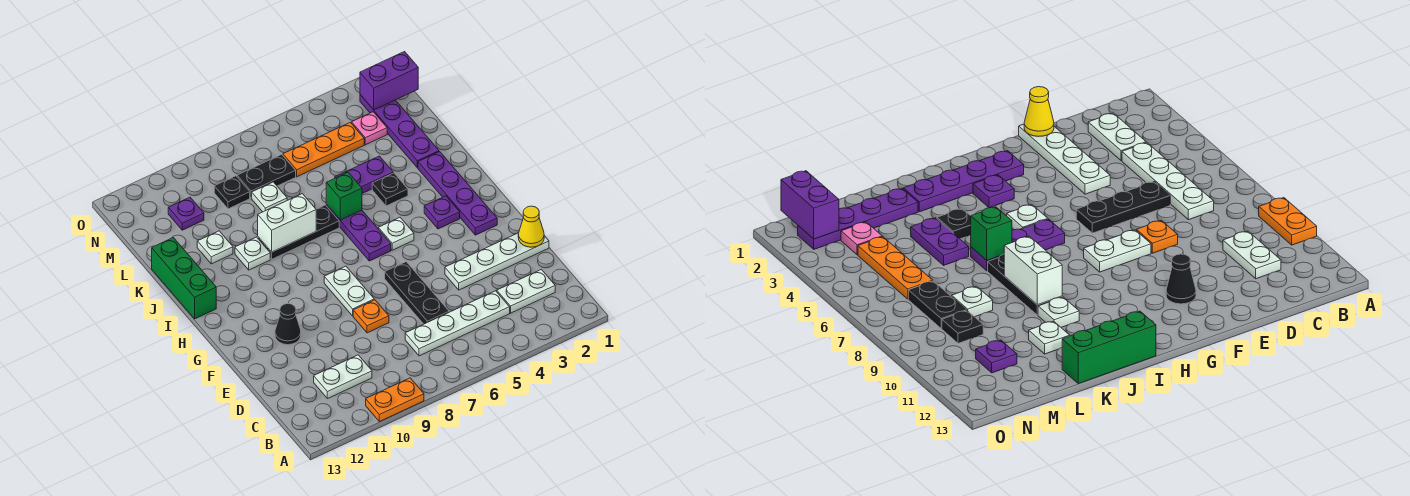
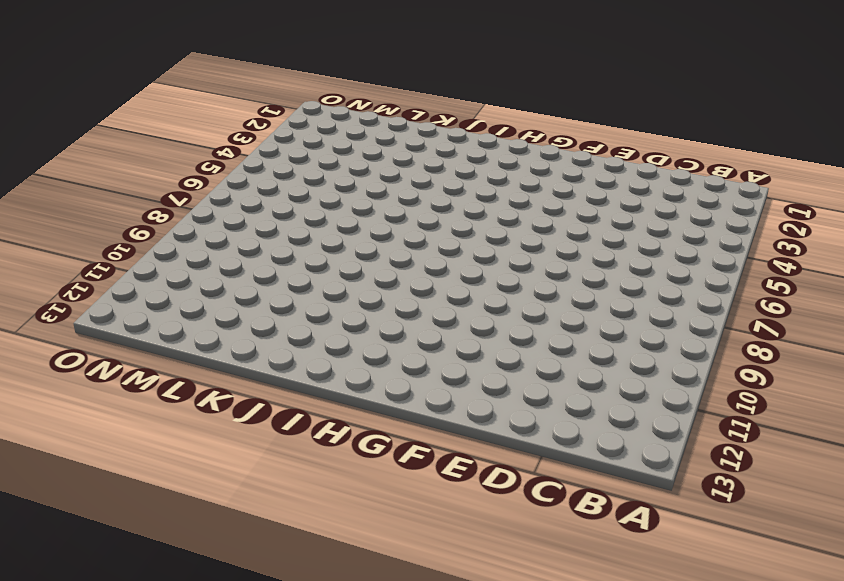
none -> orange plate A9:A10 level 1
none -> white plate C2:C3 level 1
none -> white plate C4:C7 level 1
none -> white plate C10:C11 level 1

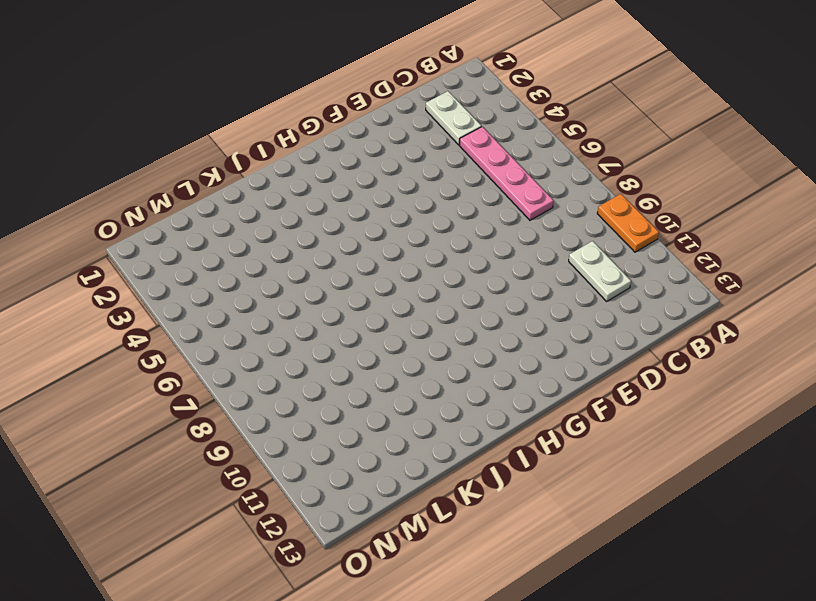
pink plate C4:C7 level 1 -> white plate C4:C7 level 1
none -> black plate D6:F6 level 1
none -> white plate E1:E4 level 1
none -> orange plate E8 level 1
none -> white plate F8:G8 level 1

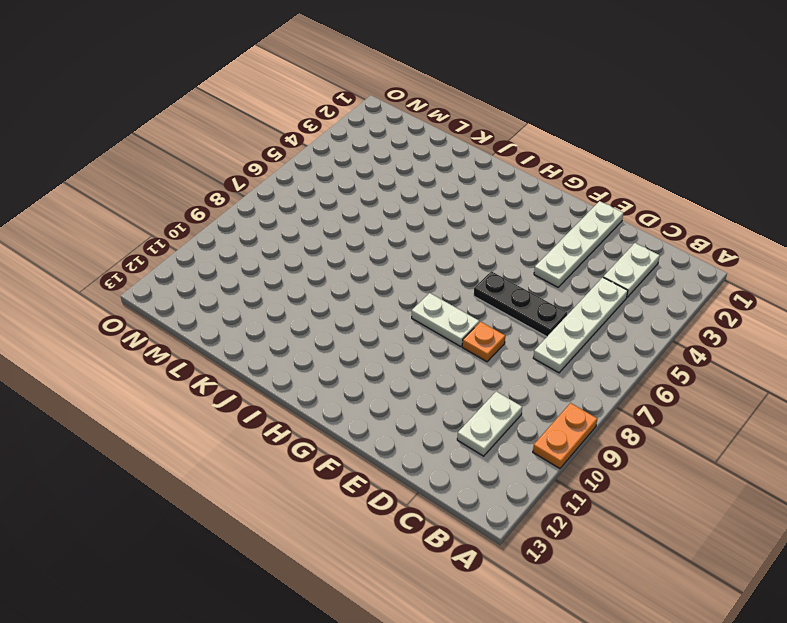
none -> black cone F11 level 1
none -> purple plate G2:J2 level 1
none -> purple plate H3 level 1
none -> white plate H5 level 1

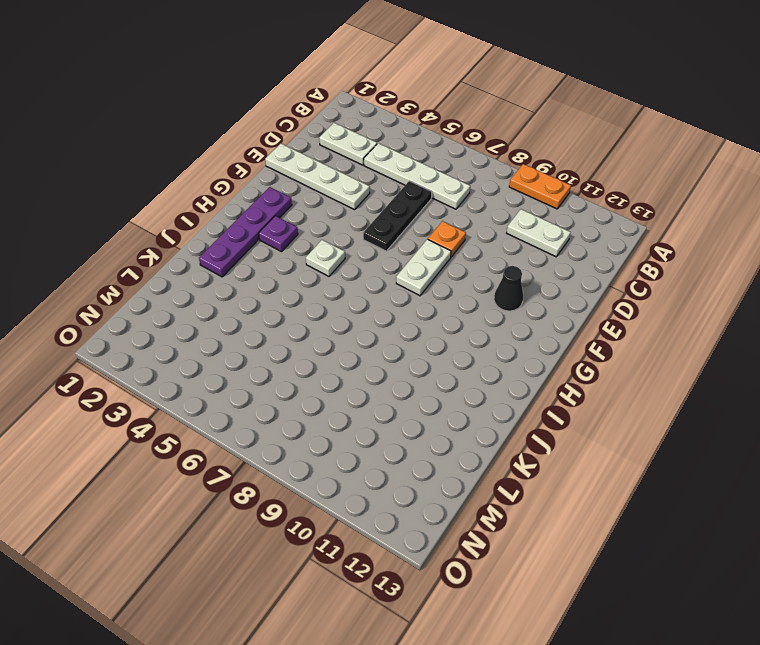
none -> purple plate H6:J6 level 1
none -> green brick I13:K13 level 1
none -> black plate J4 level 1
none -> black plate J7:J9 level 1

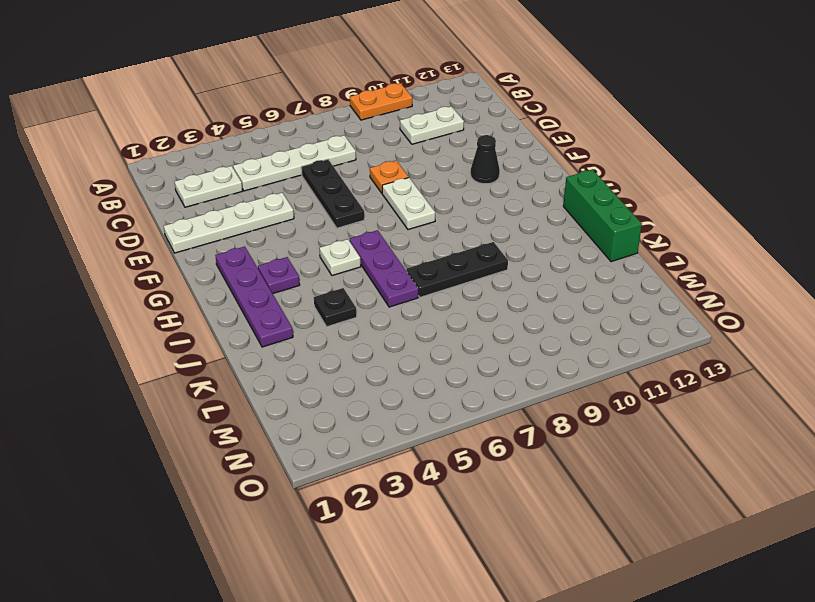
none -> white plate J10 level 1
none -> purple plate K2:N2 level 1
none -> purple plate K4:K5 level 1
none -> white plate K11 level 1

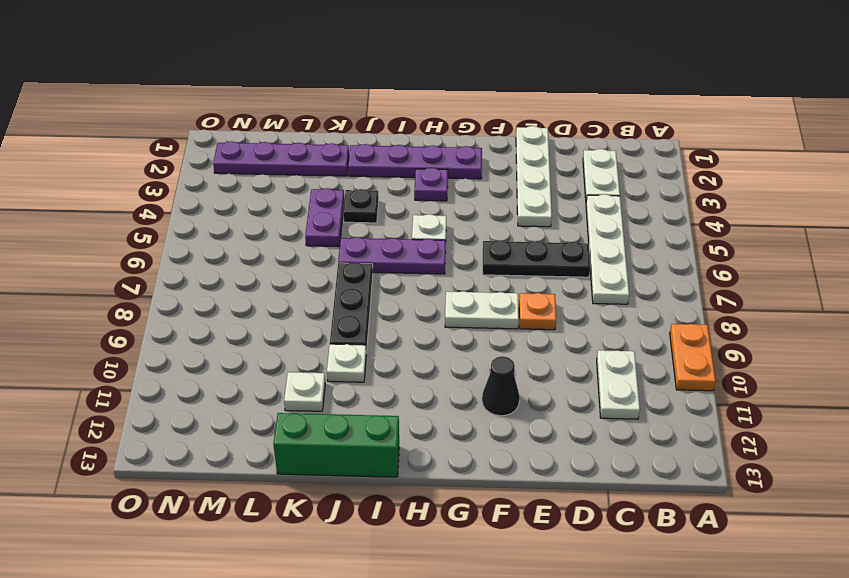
none -> white plate L8 level 1
none -> pink plate M3 level 1
none -> orange plate M4:M6 level 1
none -> black plate M7:M8 level 1

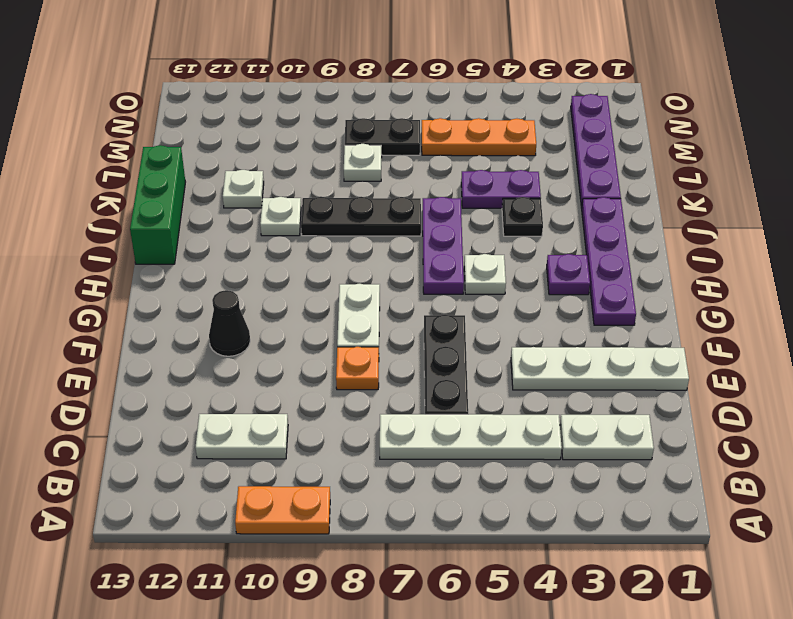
none -> pink plate M3 level 1
none -> black plate M9 level 1
none -> purple plate M11 level 1
none -> yellow cone E1 level 2

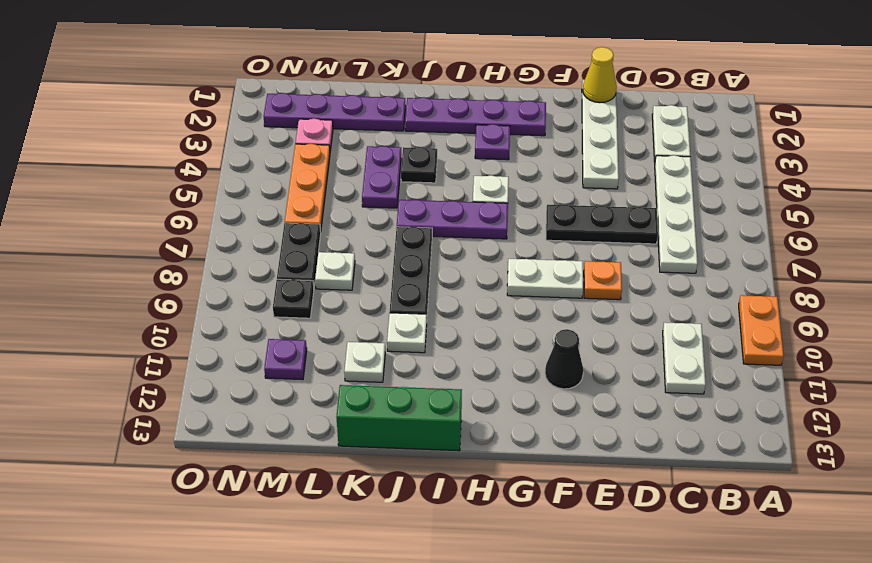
none -> green brick J6 level 2
none -> white brick J8:J9 level 2
none -> purple brick N1:N2 level 2

